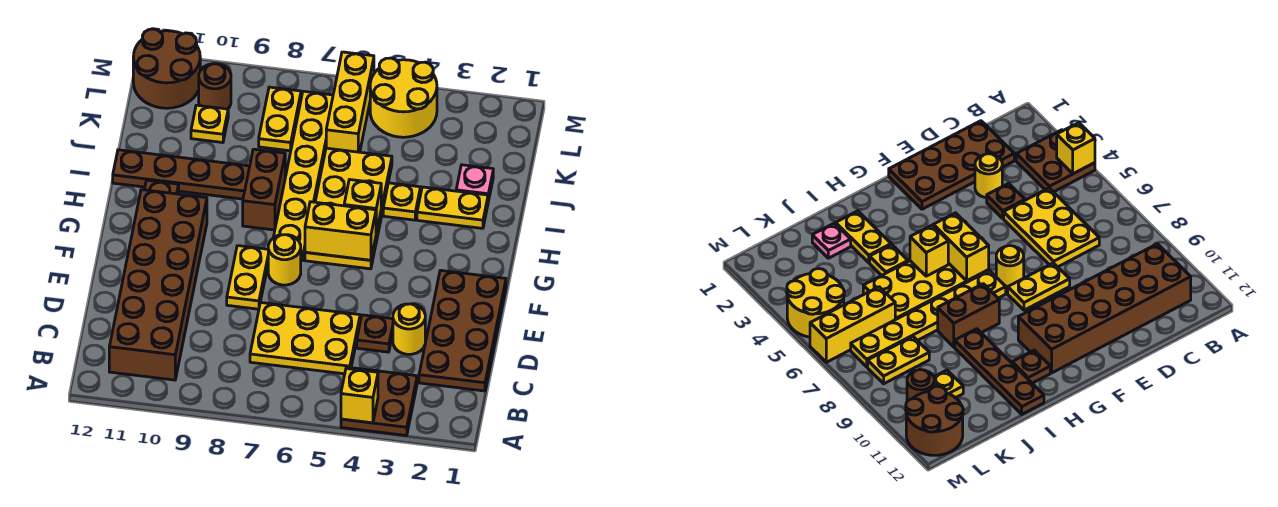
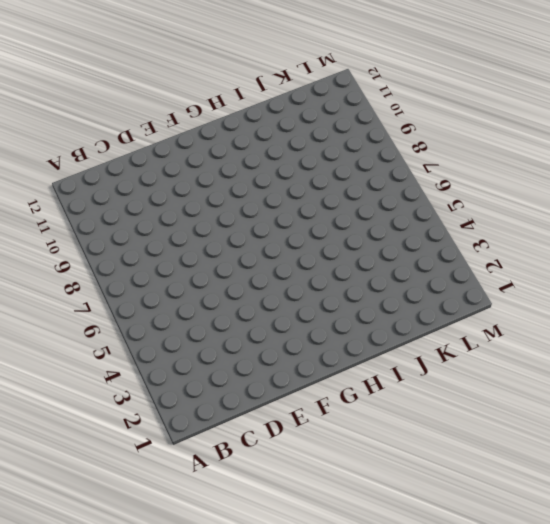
none -> brown plate A3:B4 level 1
none -> brown brick B10:G11 level 1
none -> brown plate C1:F2 level 1

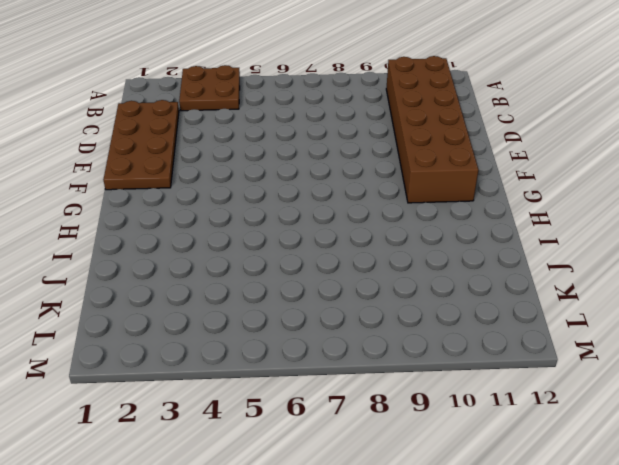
none -> yellow plate C5:D7 level 1
none -> yellow round brick D3 level 1
none -> brown plate D4 level 1

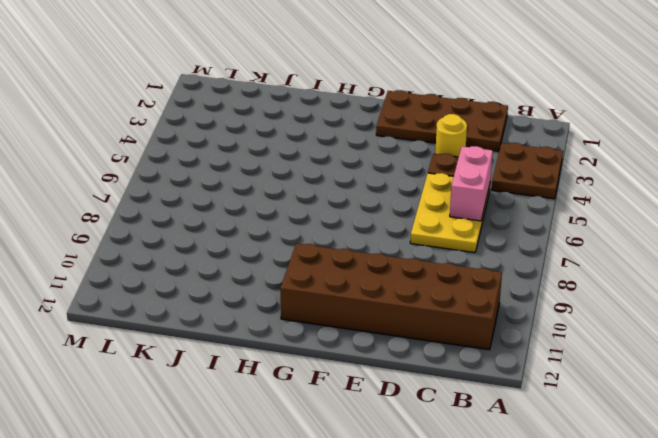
pink brick C5:C6 level 2 -> none
none -> yellow plate E8:F8 level 1
none -> yellow round brick F7 level 1
none -> yellow plate G5:J6 level 1

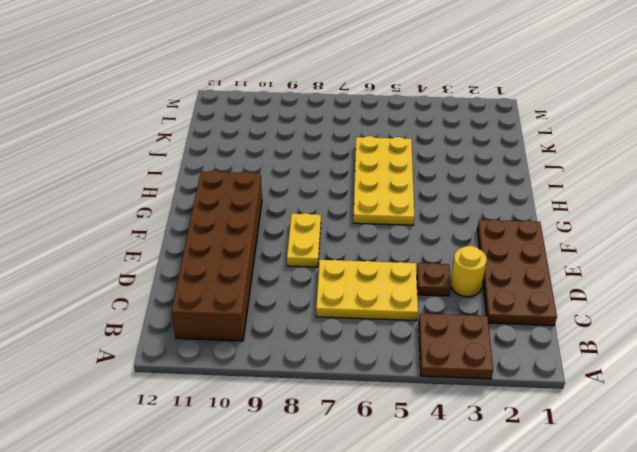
none -> yellow round brick F7 level 1
none -> yellow plate G7:L7 level 1
none -> brown brick H8:I8 level 1

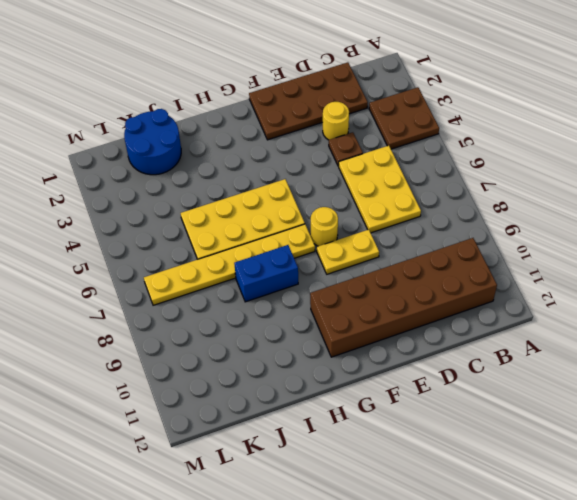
blue brick H8:I8 level 1 -> brown brick H8:I8 level 1
blue round brick J1:K2 level 1 -> pink plate J2 level 1
none -> brown plate H11 level 1
none -> yellow plate I2:I3 level 1
none -> yellow plate I4 level 1

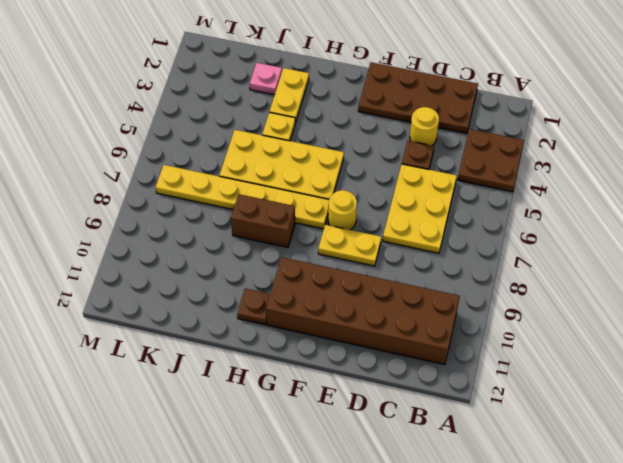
none -> brown plate I9:I12 level 1
none -> yellow brick K6:M6 level 1
none -> yellow plate K8:L8 level 1

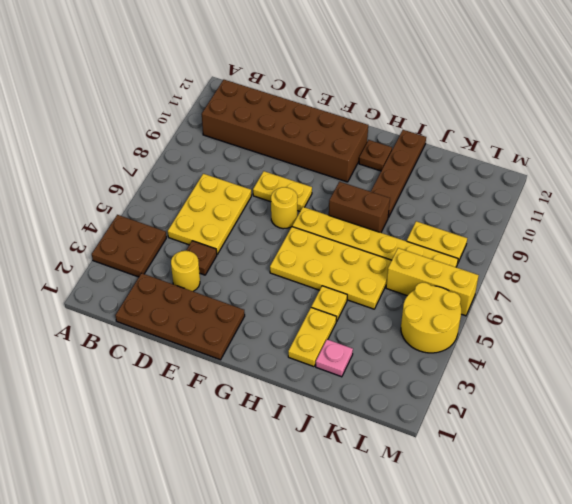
none -> yellow plate K10 level 1
none -> brown round brick L10 level 1
none -> brown round brick L11:M12 level 1

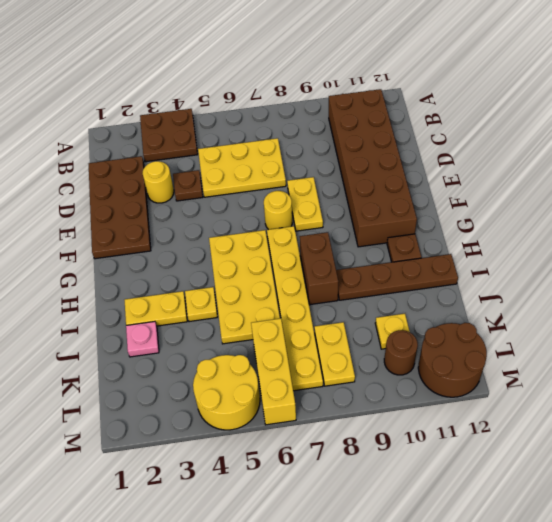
none -> yellow brick A4 level 2
none -> yellow brick G5:G6 level 2
none -> yellow brick H5 level 2

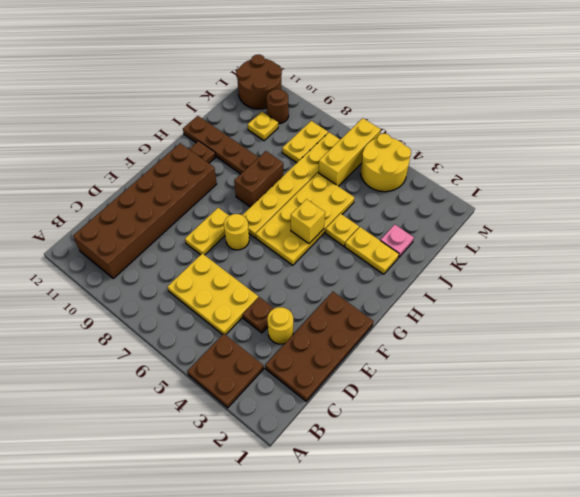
none -> yellow brick A4 level 2
none -> yellow brick G5:G6 level 2

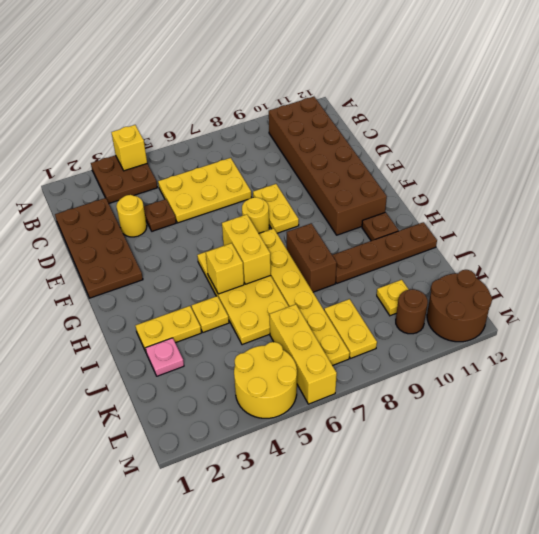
yellow brick G6:H6 level 2 -> yellow brick G5:G6 level 2

